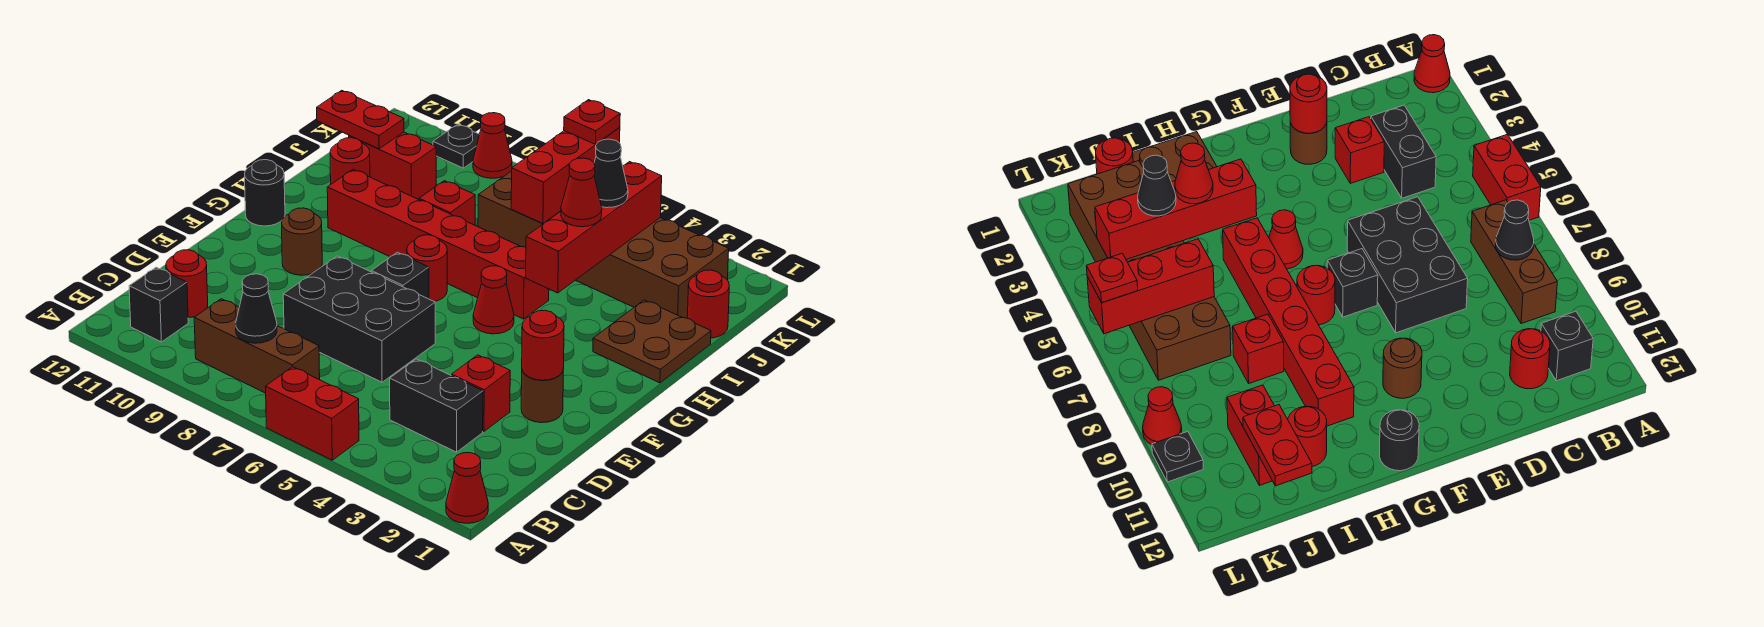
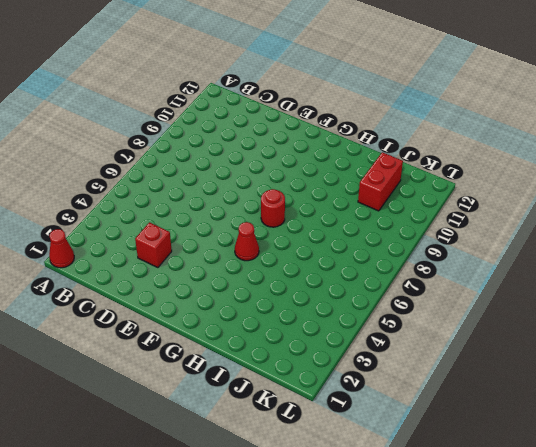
none -> red brick A5:A6 level 1
none -> brown brick B7:B9 level 1
none -> black brick B11 level 1
none -> black brick C3:C4 level 1

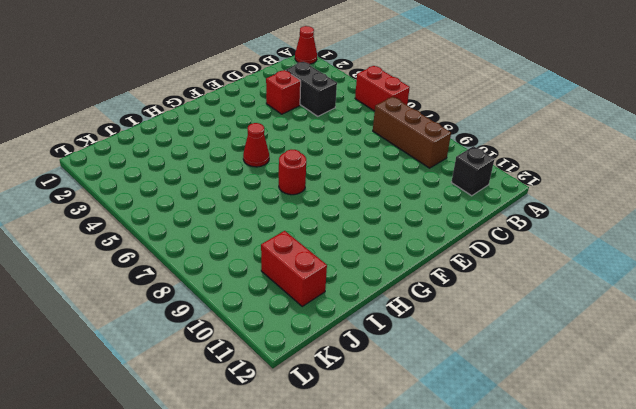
none -> red round brick C11 level 1
none -> black brick D6:E8 level 1
none -> brown round brick E2 level 1
none -> black brick F7 level 1

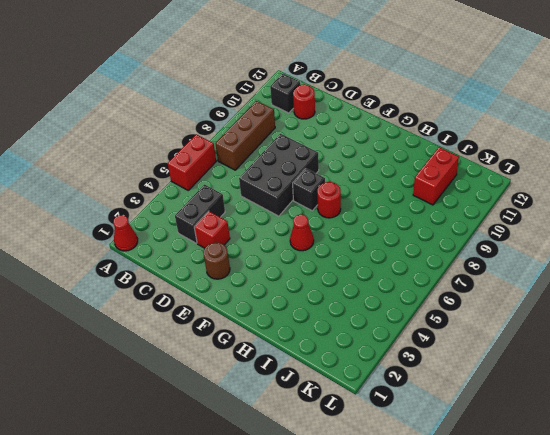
none -> brown round brick F10 level 1
none -> black round brick G12 level 1
none -> brown plate H1:I2 level 1
none -> red brick H5:H10 level 1

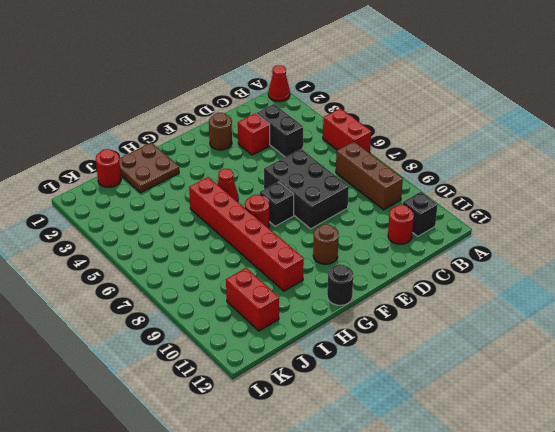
none -> red brick I8 level 1
none -> red round brick I11 level 1
none -> brown brick J2:K7 level 1
none -> red cone L9 level 1

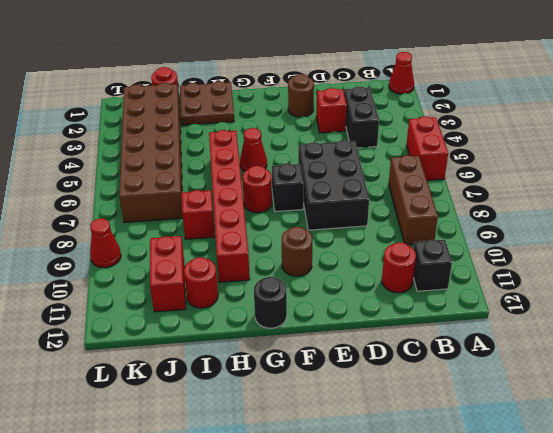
none -> black plate L10 level 1
none -> black cone B8 level 2
none -> red round brick E2 level 2
none -> red brick H4:K4 level 2

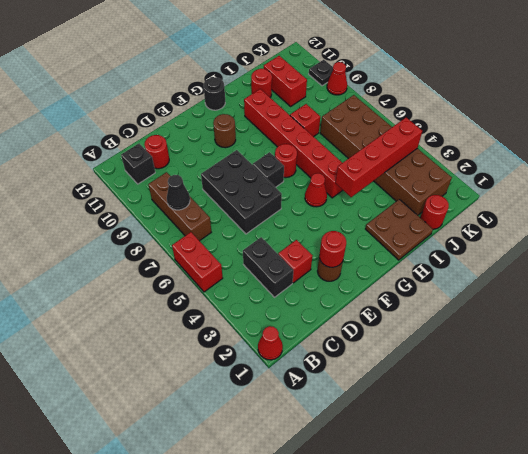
none -> red brick J6:L6 level 2
none -> red plate J11:J12 level 2
none -> red cone I4 level 3
none -> black cone J4 level 3

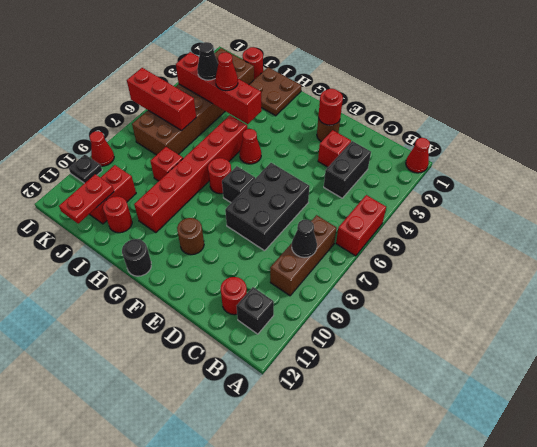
none -> red plate L6 level 3

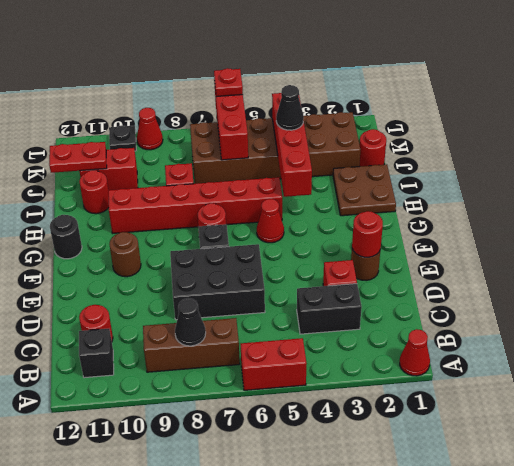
none -> red cone I4 level 3

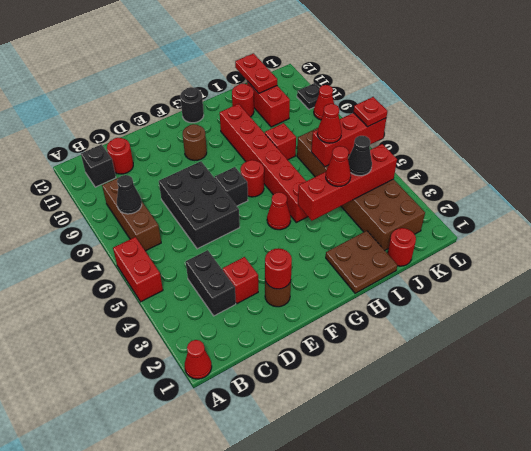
red cone J6 level 3 -> none

